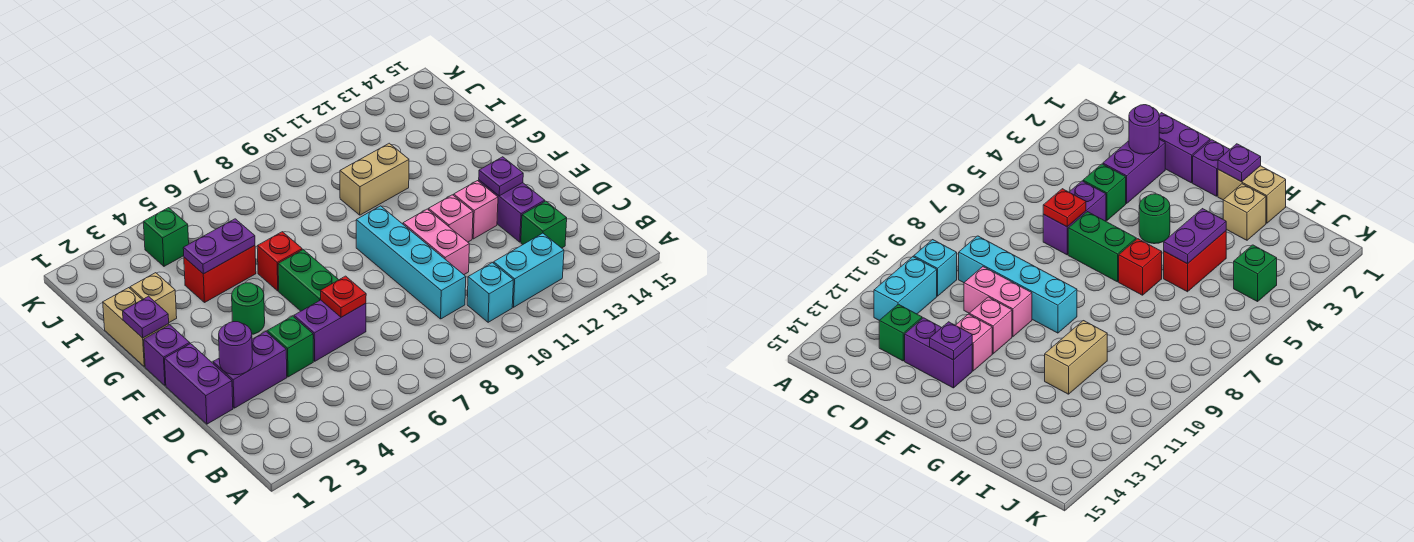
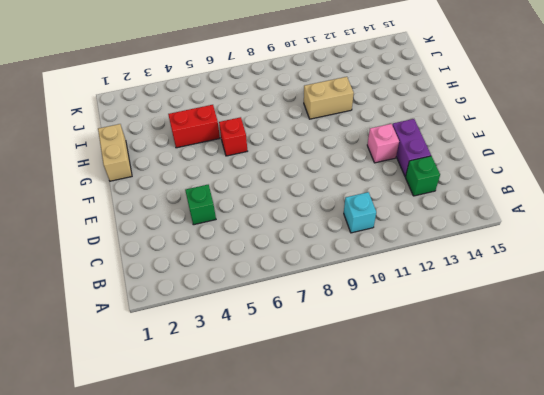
none -> cyan brick B11:B12 level 1
none -> cyan brick C9:F9 level 1
none -> purple brick D1:E1 level 1

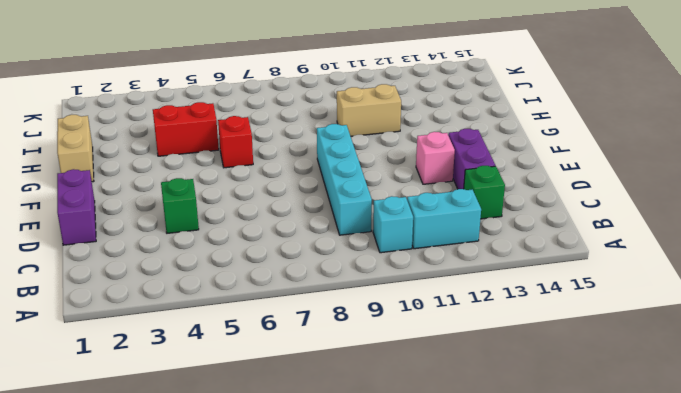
none -> purple brick D2:D3 level 1
none -> purple brick D5:D6 level 1
none -> pink brick D10:E10 level 1

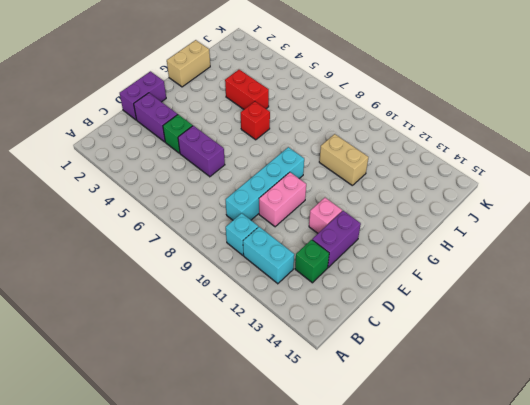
none -> green brick E6:F6 level 1
none -> pink brick E11 level 1
none -> purple brick F1 level 1

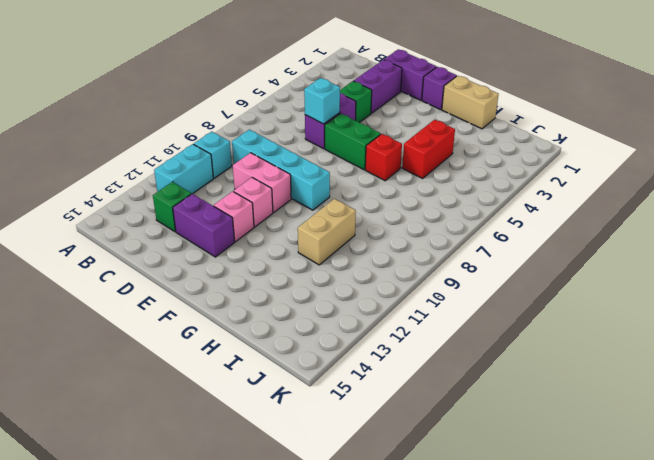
cyan brick D6 level 2 -> red plate D6 level 2
none -> green round brick F4 level 1
none -> tan brick H2 level 1
none -> green brick J4 level 1

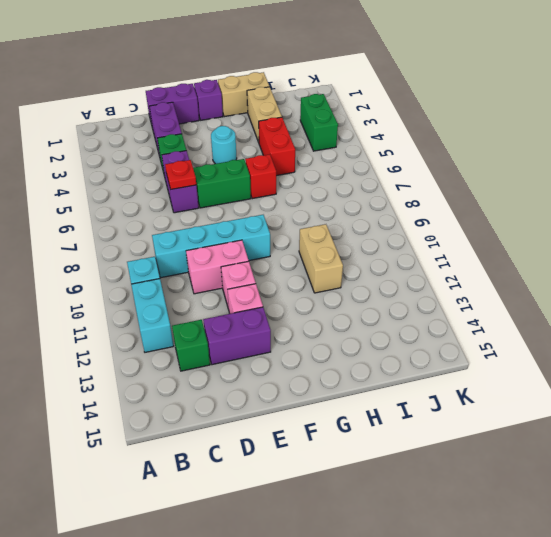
cyan round brick F4 level 1 -> green round brick F4 level 1
tan brick H2:H3 level 1 -> tan brick H2 level 1
green brick J3:J4 level 1 -> green brick J4 level 1
none -> purple round brick D2 level 2
none -> purple plate E13 level 2
none -> purple plate G1 level 2

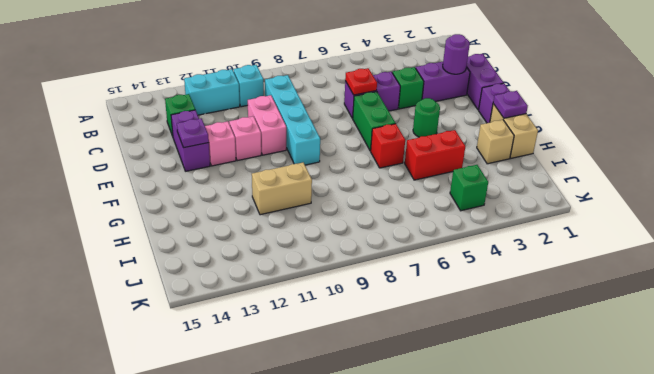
none -> purple plate H4:H5 level 2

